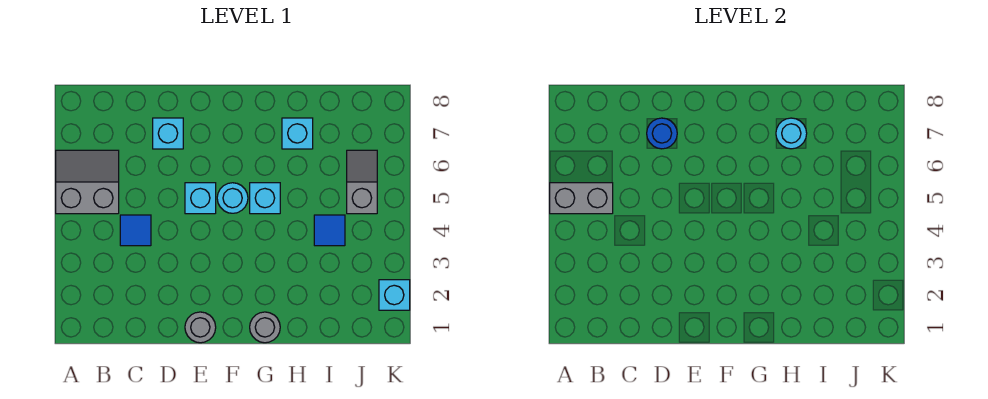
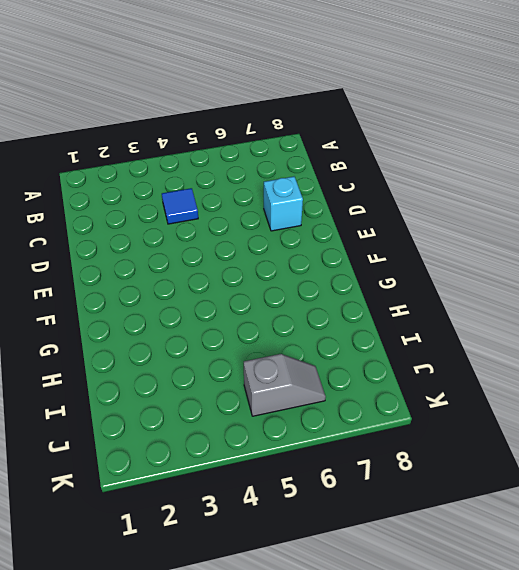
none -> grey slope A5:B6 level 1 top 5
none -> grey round brick E1 level 1
none -> cyan brick E5 level 1

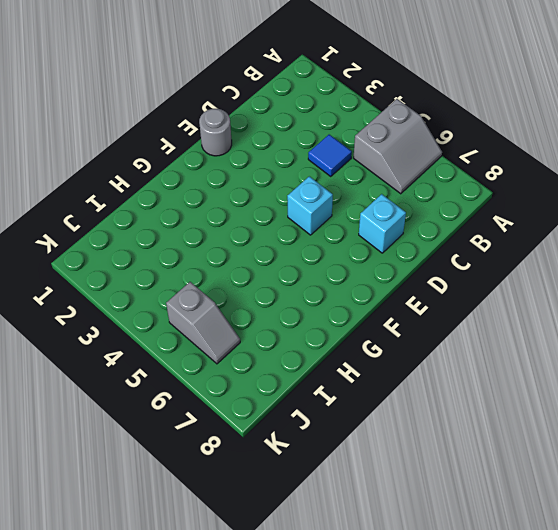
none -> cyan round brick F5 level 1
none -> grey round brick G1 level 1
none -> cyan brick G5 level 1

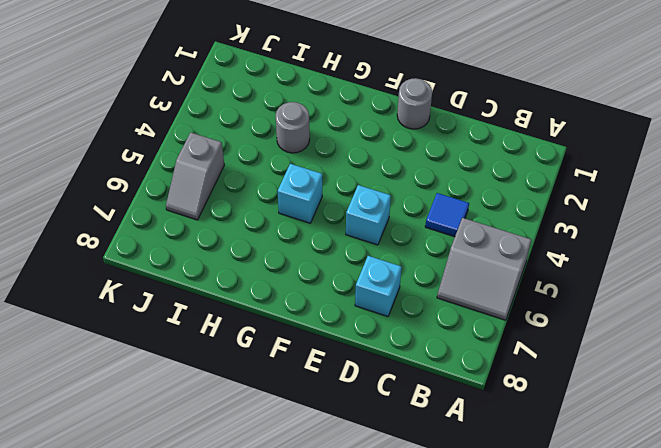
grey round brick H3 level 1 -> grey round brick G1 level 1
none -> cyan round brick F5 level 1
none -> cyan brick H7 level 1
none -> blue tile I4 level 1

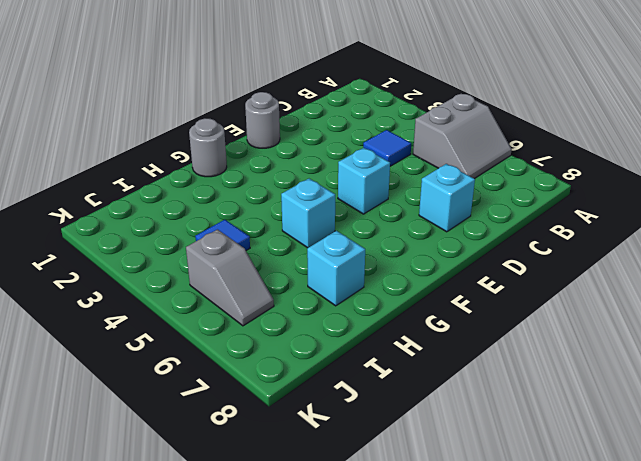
none -> cyan round brick F5 level 1
none -> cyan brick K2 level 1
none -> grey brick A5:B5 level 2

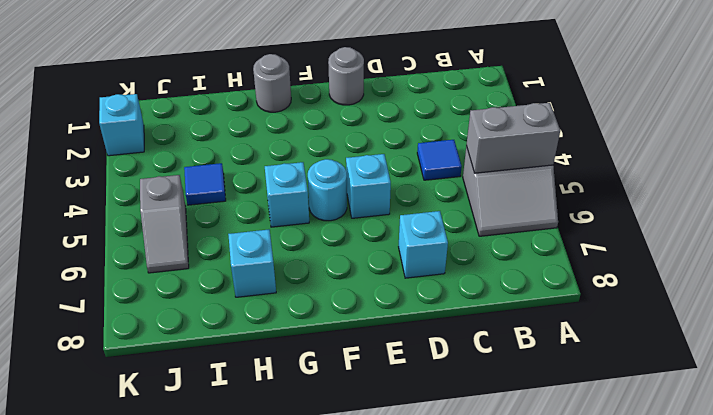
none -> blue round brick D7 level 2
none -> cyan round brick H7 level 2

